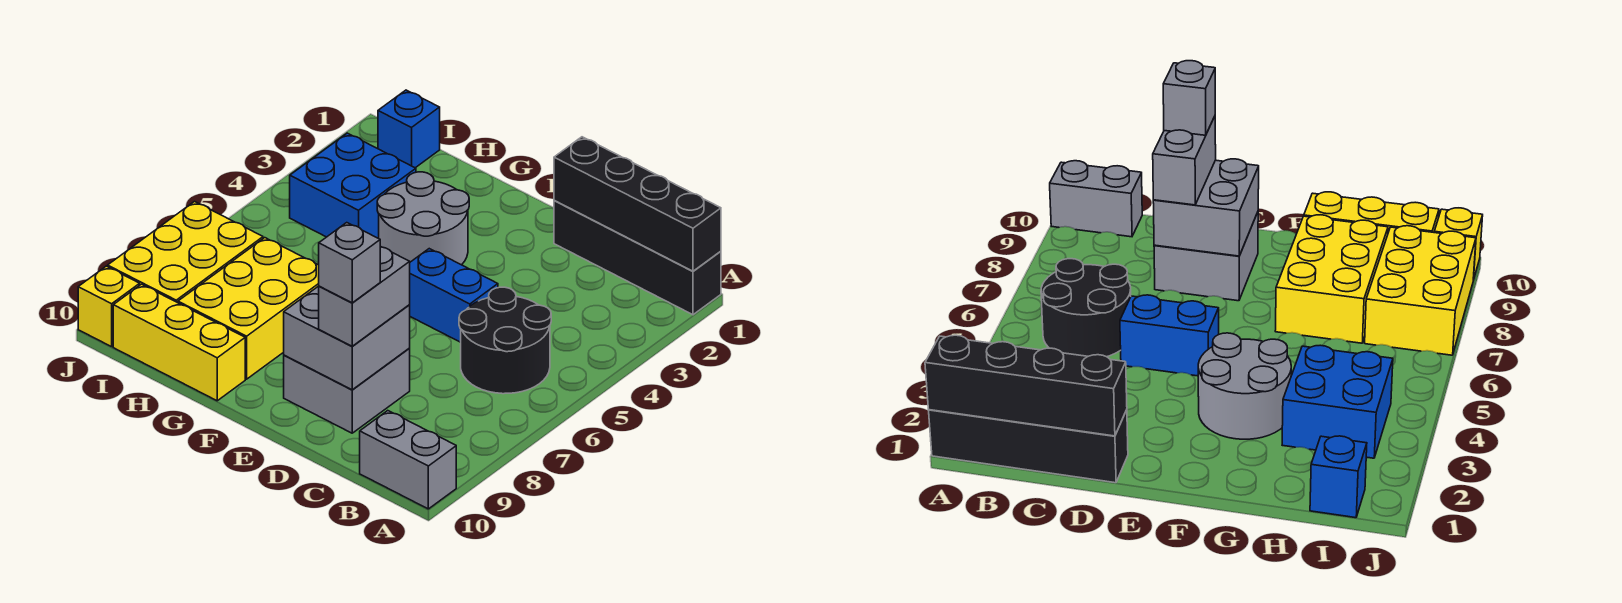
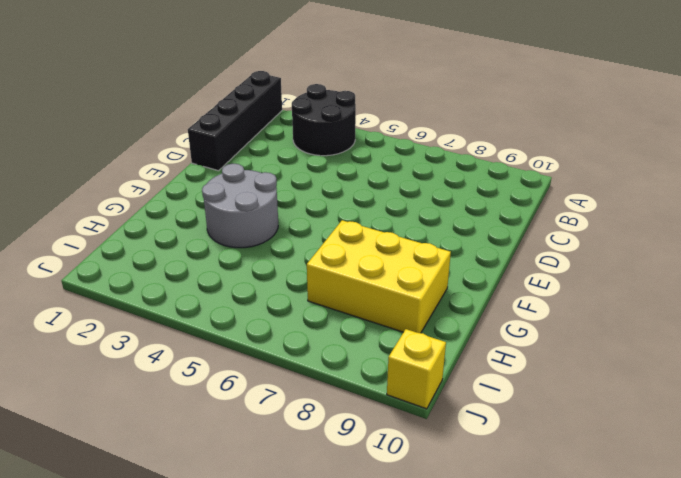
black round brick A3:B4 level 1 -> black round brick B5:C6 level 1
none -> grey brick A10:B10 level 1
none -> blue brick D5:E5 level 1
none -> grey brick D8:E9 level 1

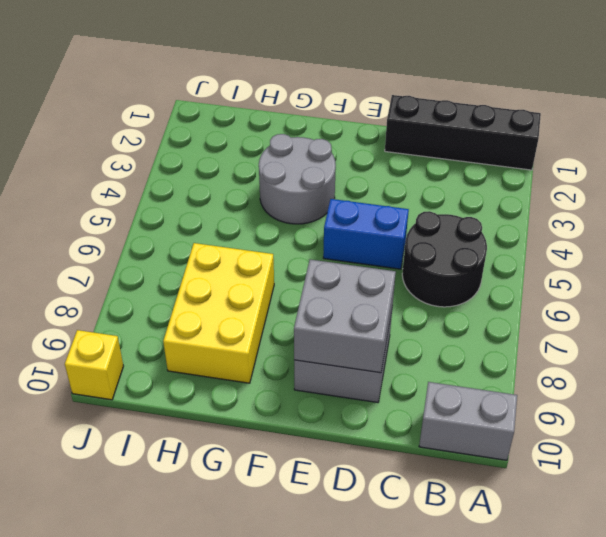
none -> yellow brick G10:I10 level 1
none -> blue brick H3:I4 level 1
none -> blue brick I1 level 1

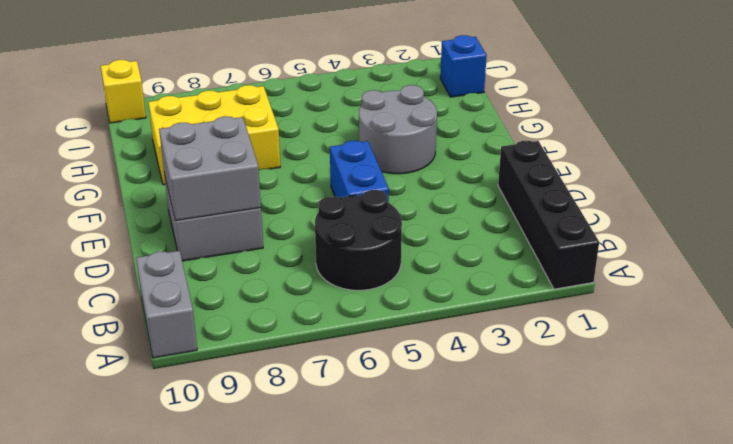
none -> yellow brick G10:I10 level 1
none -> blue brick H3:I4 level 1
none -> yellow brick I7:J9 level 1

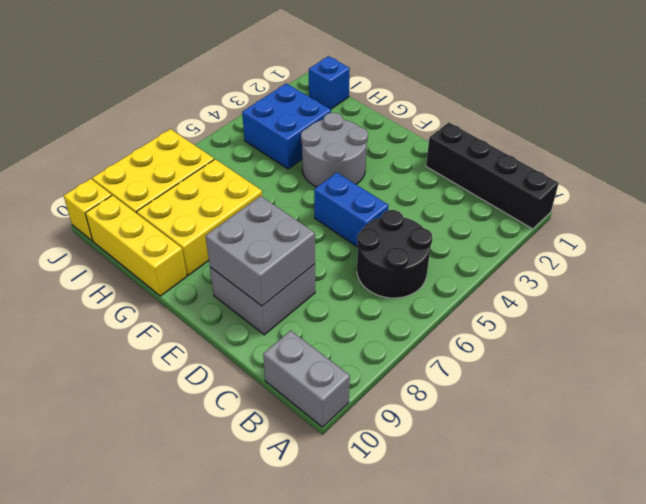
none -> black brick A1:D1 level 2
none -> grey brick D8:D9 level 3
none -> grey brick D9 level 4

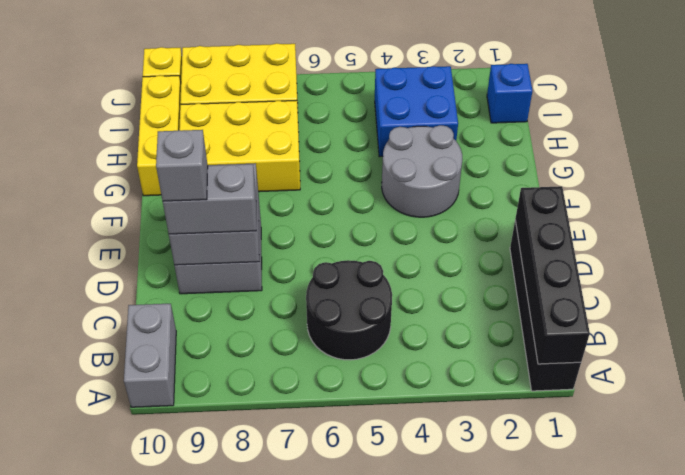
none -> blue brick D5:E5 level 1

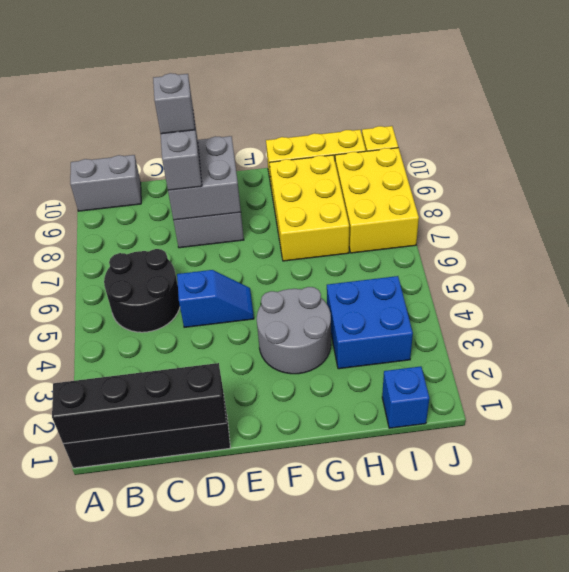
blue slope D5:E5 level 1 top D -> blue brick D5:E5 level 1

